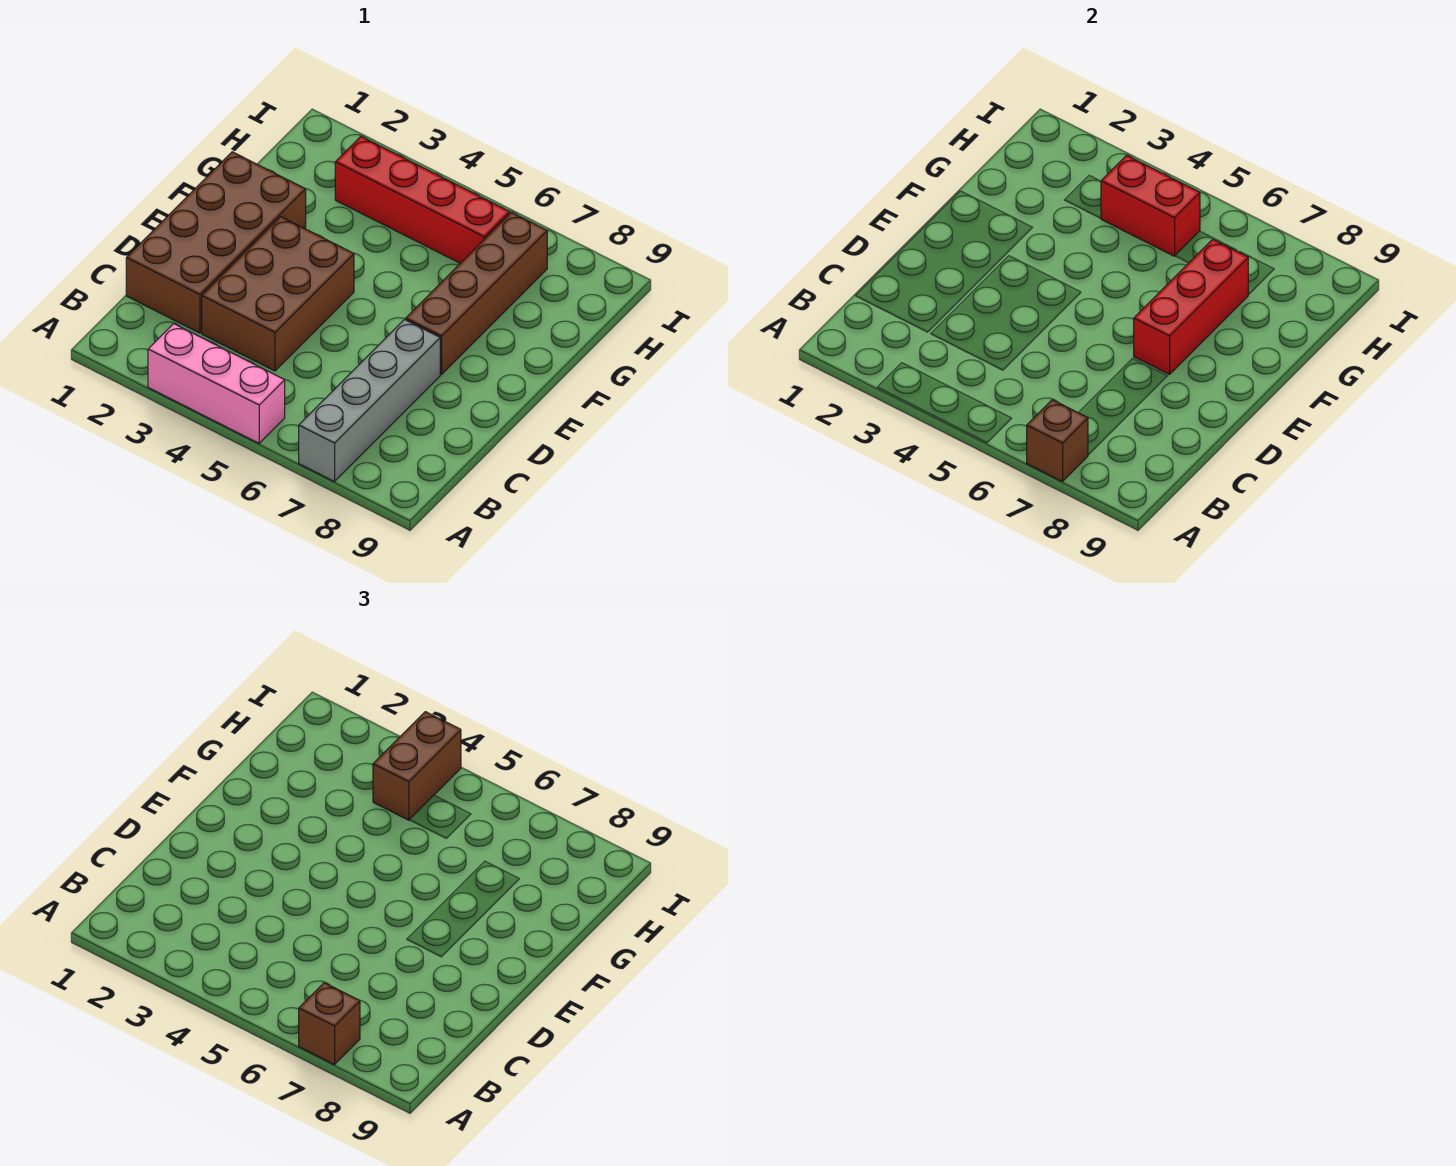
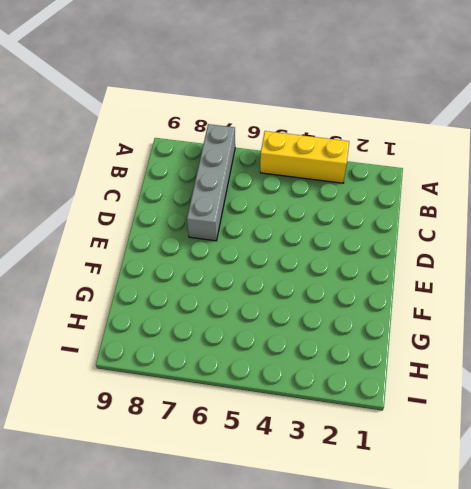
yellow brick A3:A5 level 1 -> pink brick A3:A5 level 1
none -> brown brick C1:F2 level 1
none -> brown brick C3:E4 level 1

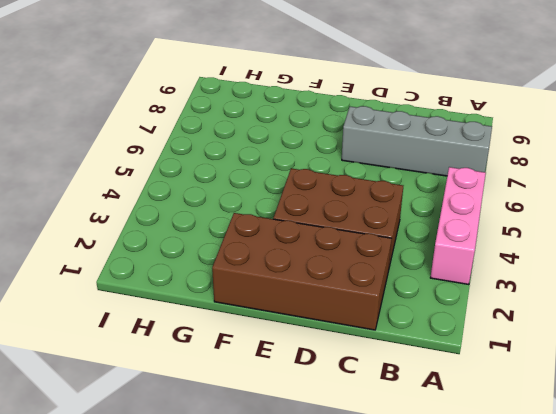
none -> brown brick E7:H7 level 1
none -> red brick H3:H6 level 1

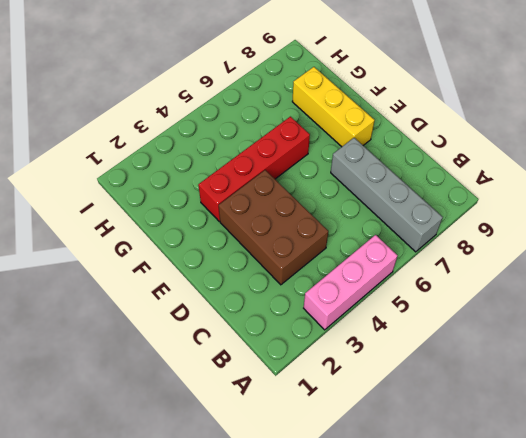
yellow brick E8:G8 level 1 -> none
red brick F3:F6 level 1 -> red brick H3:H6 level 1
none -> brown brick C1:F2 level 1
none -> brown brick E7:H7 level 1

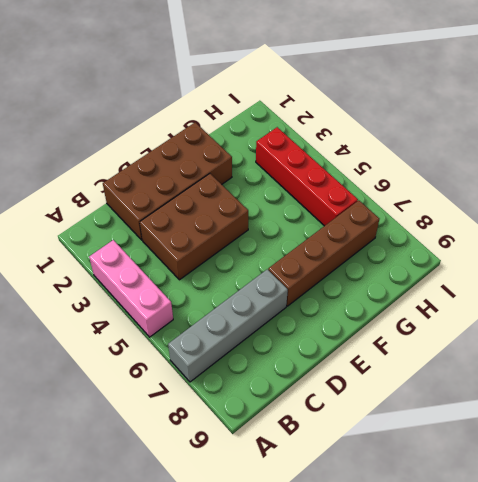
none -> brown brick A7 level 2
none -> red brick E7:G7 level 2

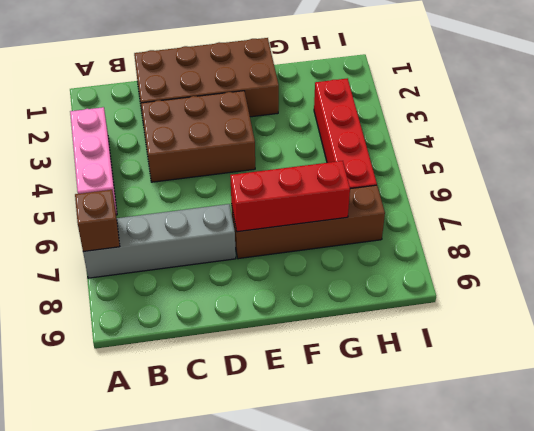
none -> red brick H4:H5 level 2
none -> brown brick A7 level 3

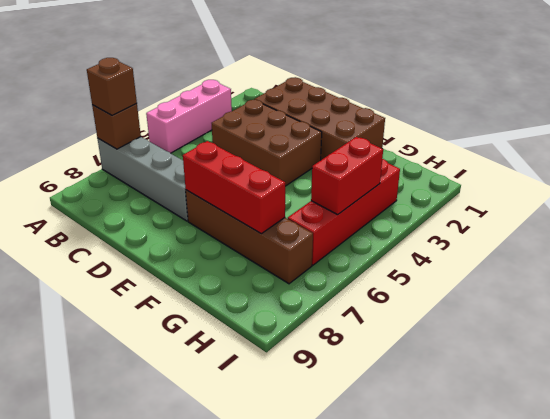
none -> brown brick H4:I4 level 3

